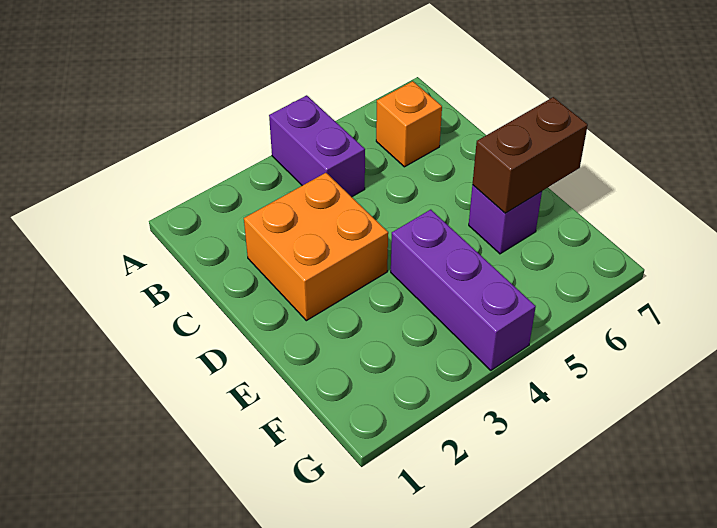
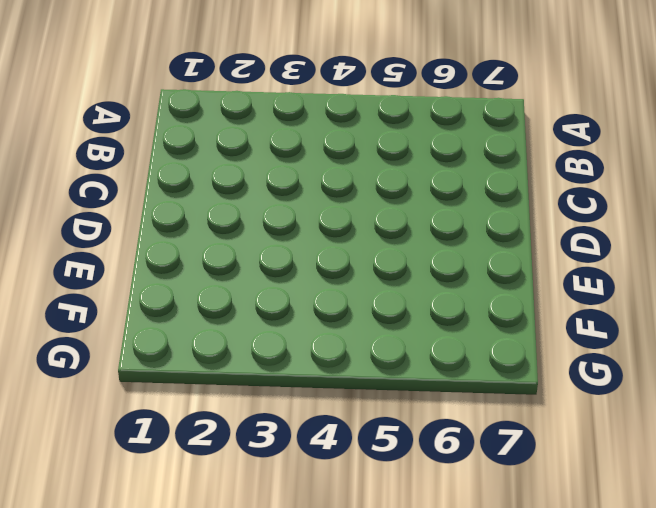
none -> purple brick A4:B4 level 1
none -> orange brick B6 level 1

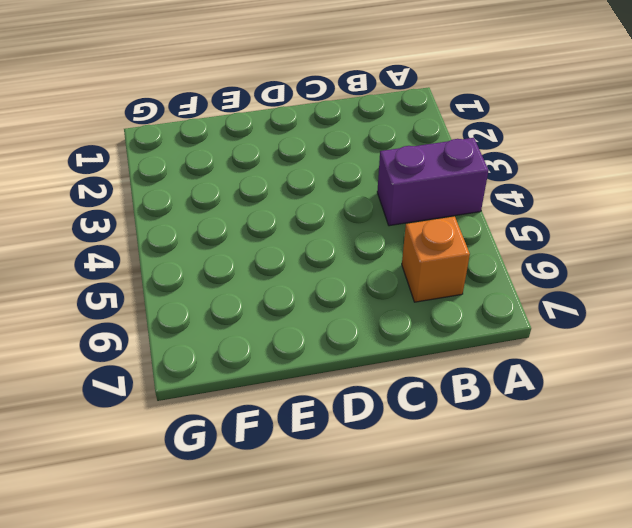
none -> orange brick C2:D3 level 1
none -> purple brick E4:G4 level 1

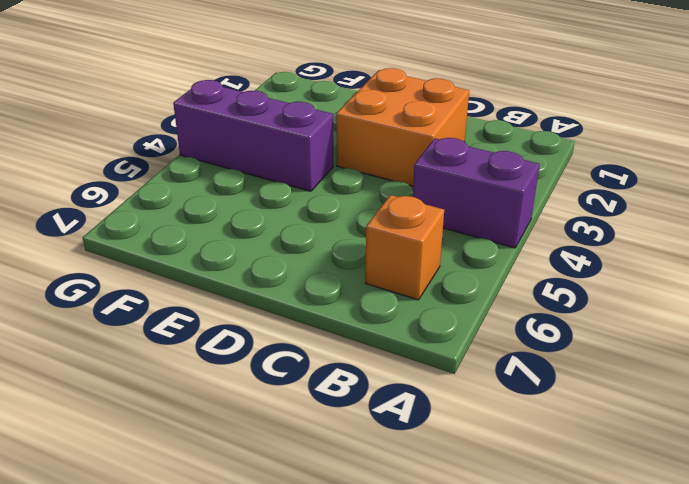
none -> purple brick E6 level 1
none -> brown brick E6:E7 level 2

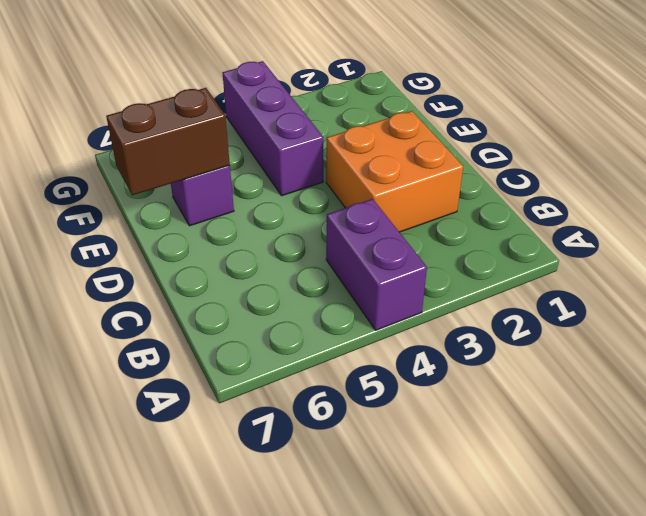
none -> orange brick B6 level 1

